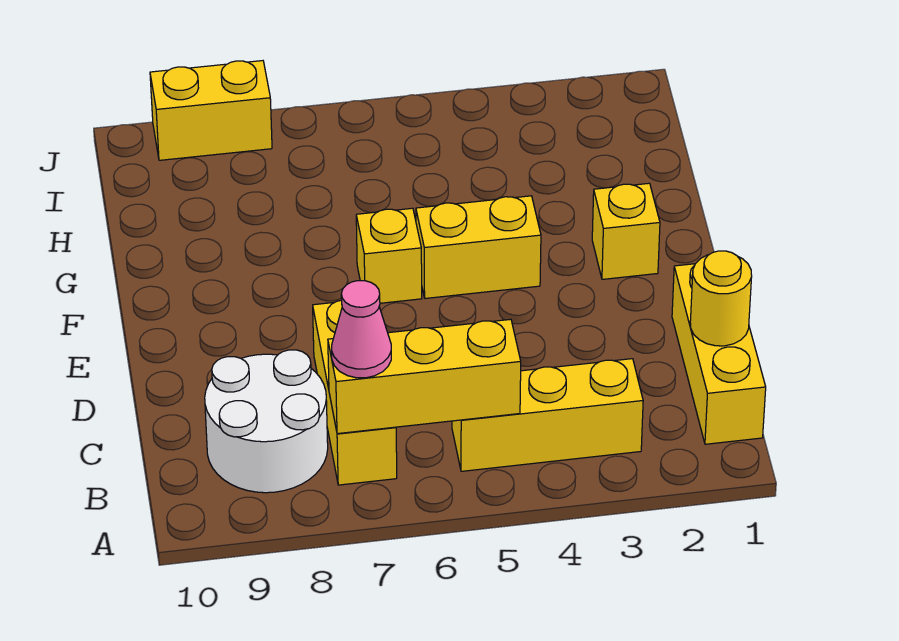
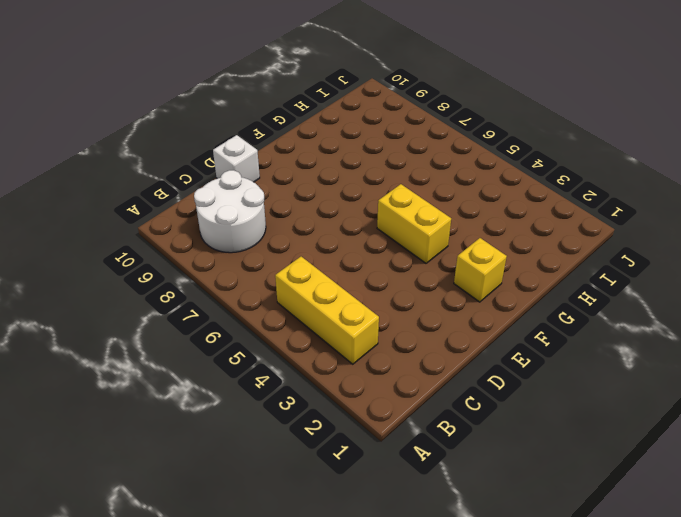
white brick D10 level 1 -> none
none -> yellow brick B1:D1 level 1
none -> yellow brick B7:D7 level 1

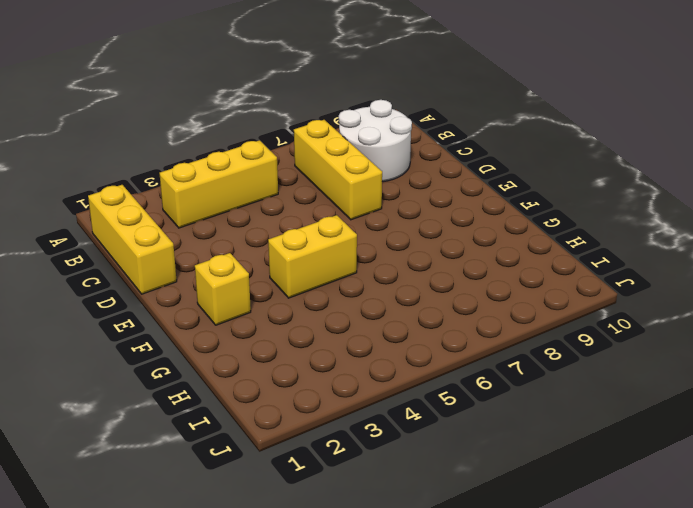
none -> yellow brick F6 level 1
none -> yellow brick J8:J9 level 1

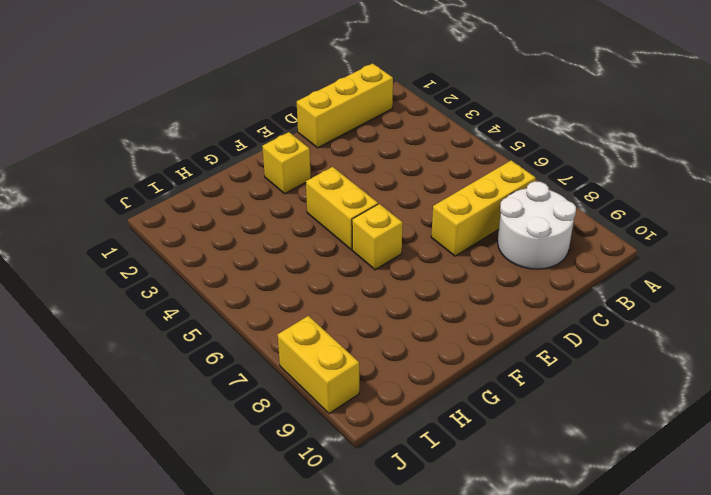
none -> yellow brick B3:B5 level 1
none -> yellow brick B5:B7 level 2

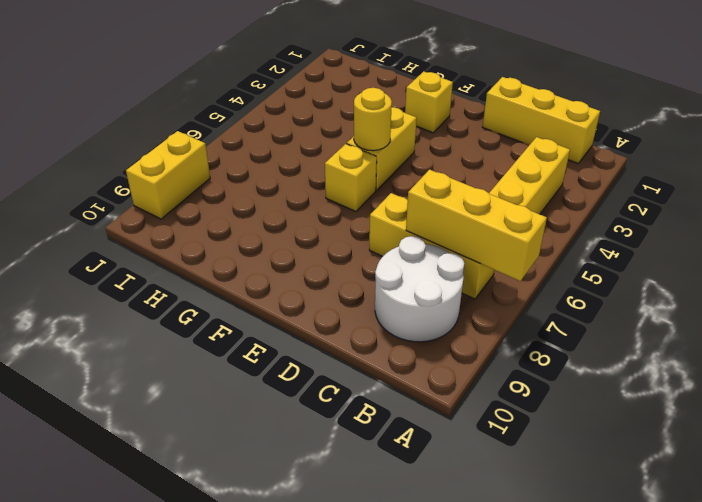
yellow brick A7:C7 level 2 -> yellow brick B5:B7 level 2
yellow round brick F5 level 2 -> yellow round brick C1 level 2
none -> pink cone B7 level 3

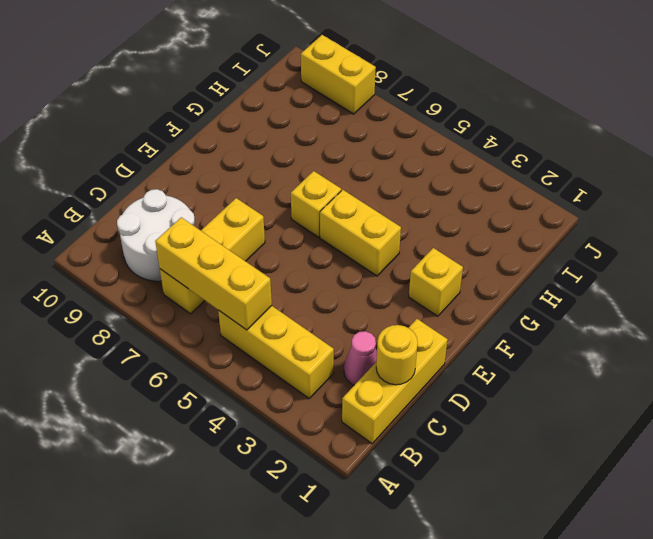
pink cone C2 level 1 -> pink cone B7 level 3

